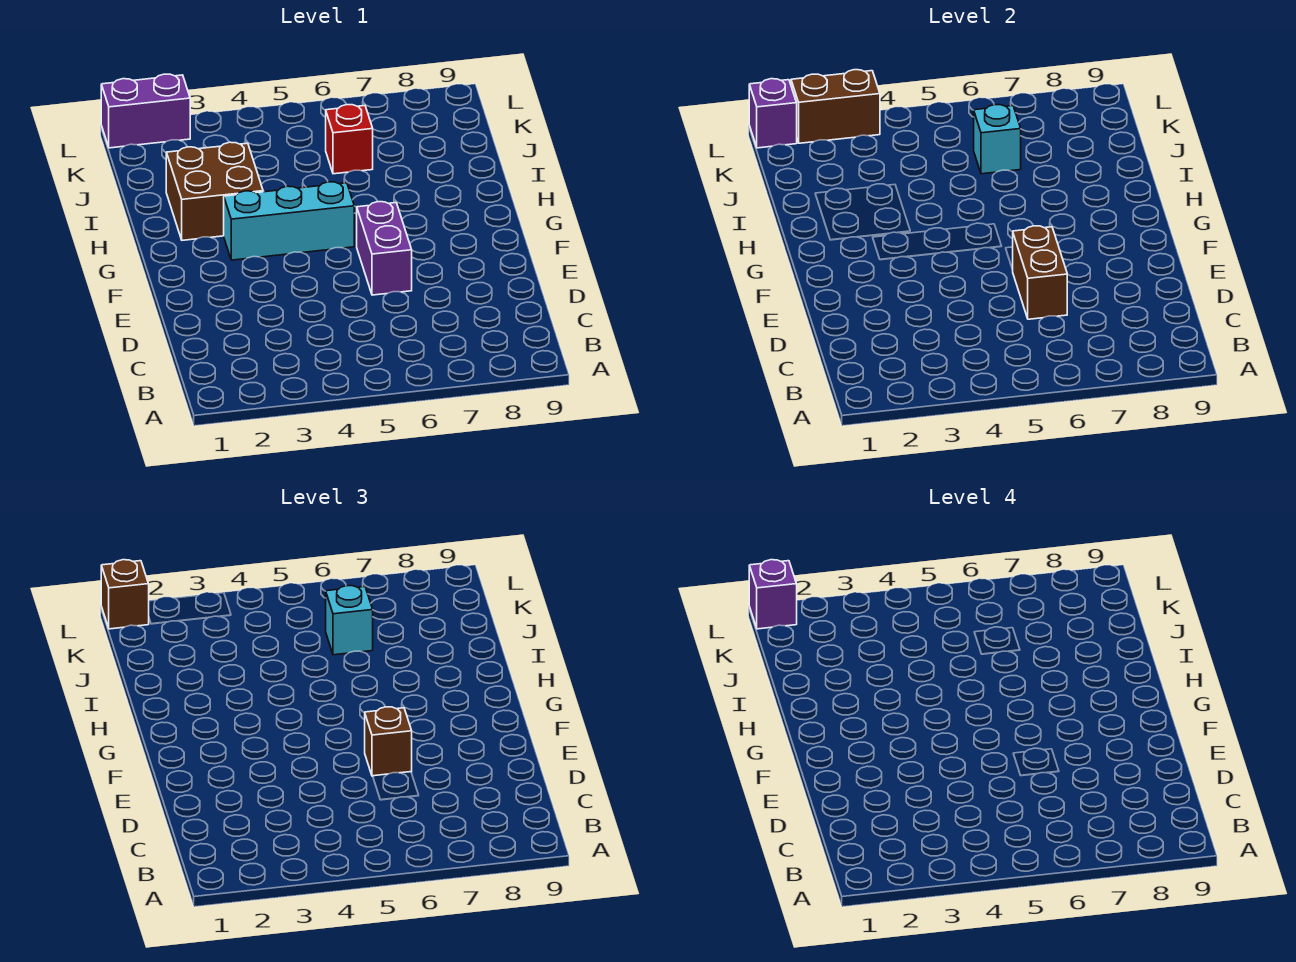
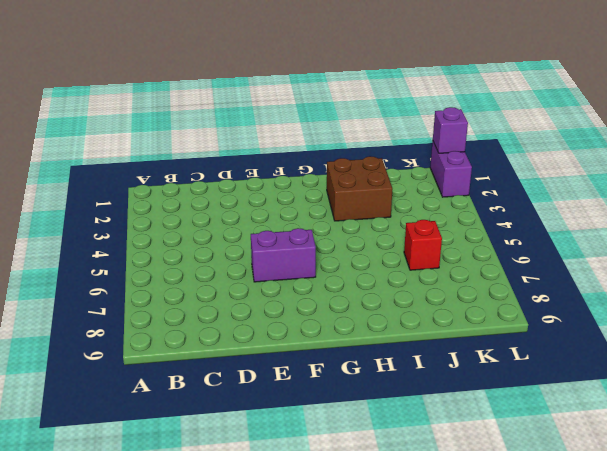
none -> cyan brick G3:G5 level 1
none -> brown brick D6:E6 level 2
none -> cyan brick J6 level 2

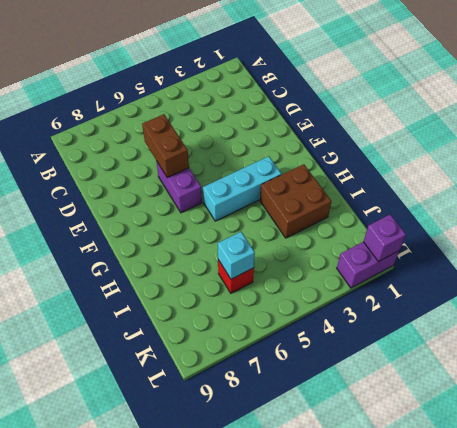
none -> brown brick L2:L3 level 2
none -> brown brick E6 level 3
none -> cyan brick J6 level 3

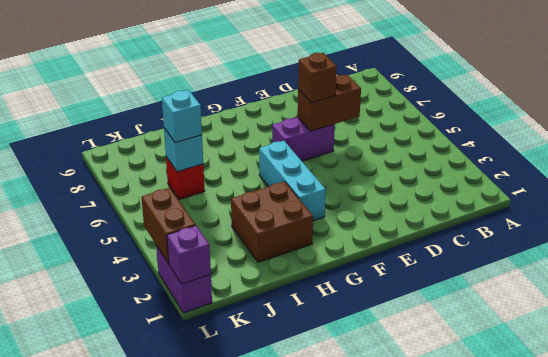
none -> brown brick L1 level 3
none -> purple brick L1 level 4

